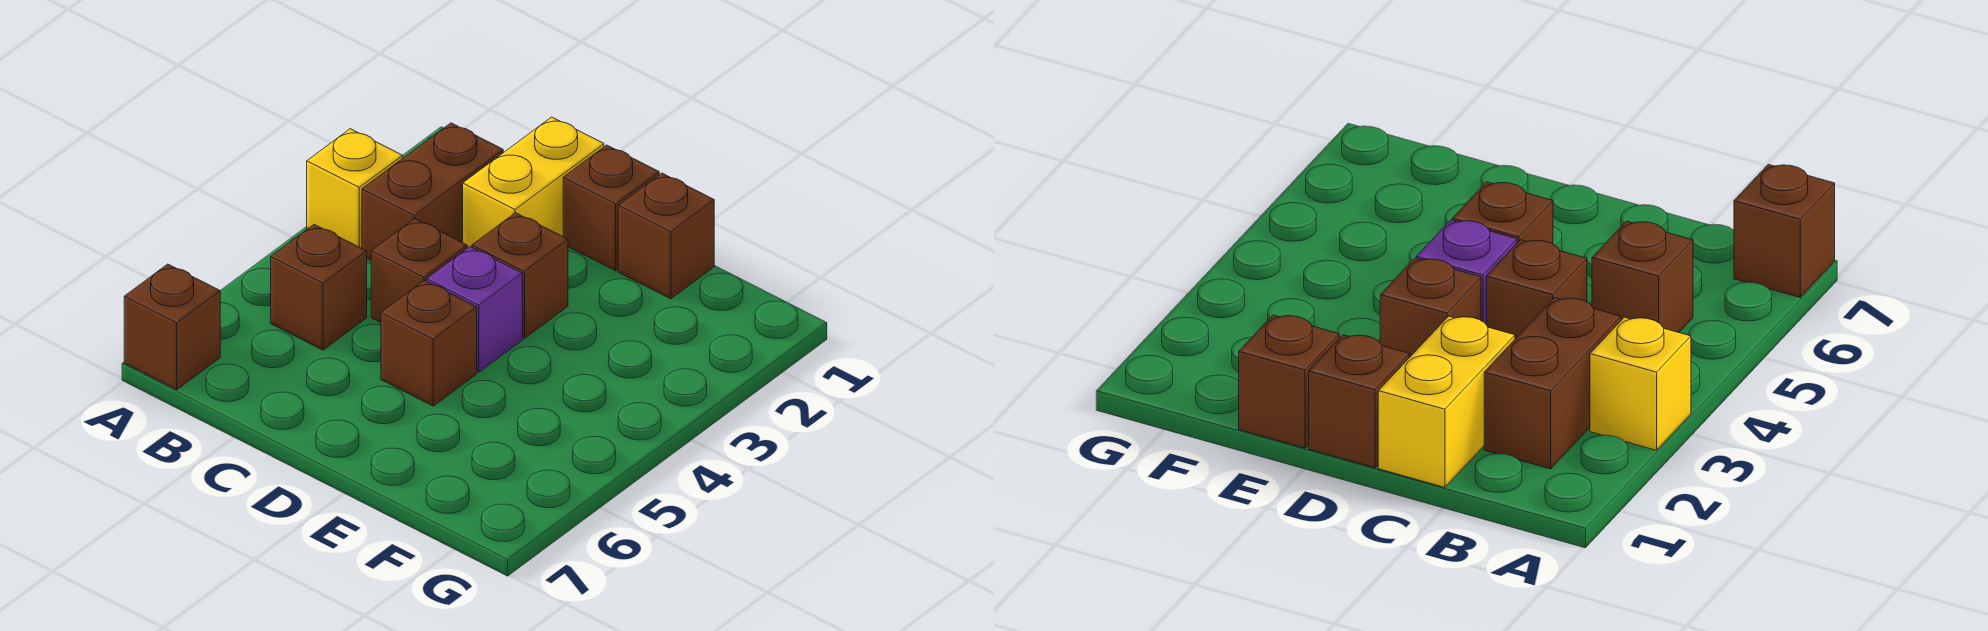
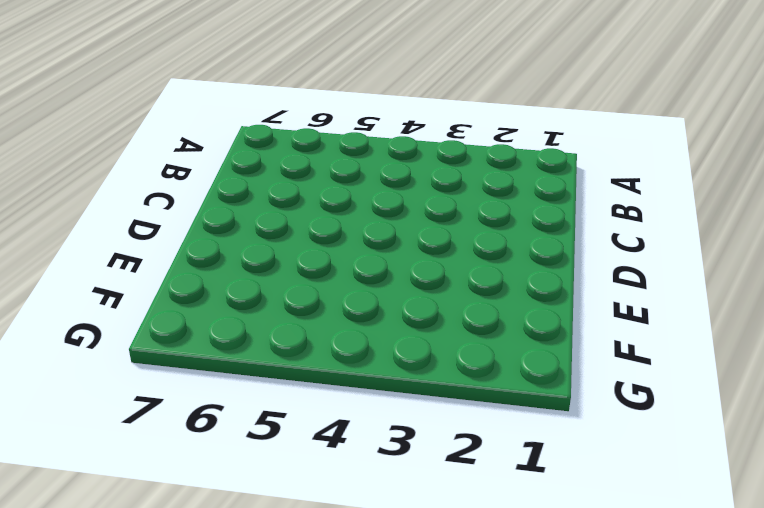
none -> yellow brick A3 level 1
none -> brown brick A7 level 1

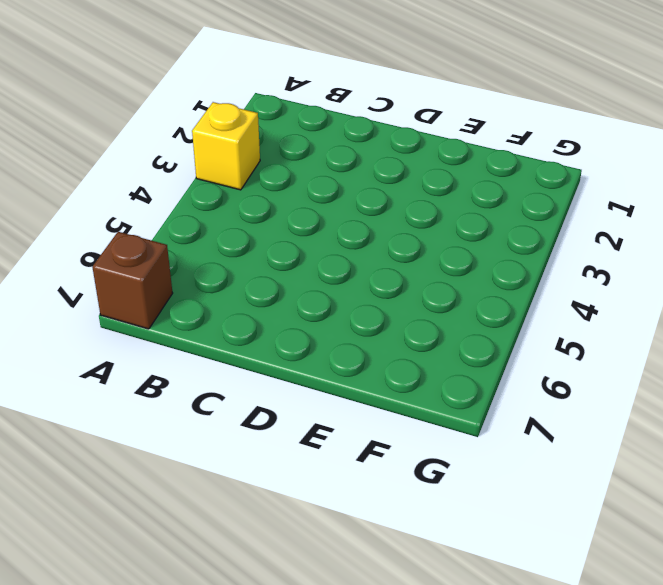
none -> brown brick B2:B3 level 1
none -> brown brick B5 level 1

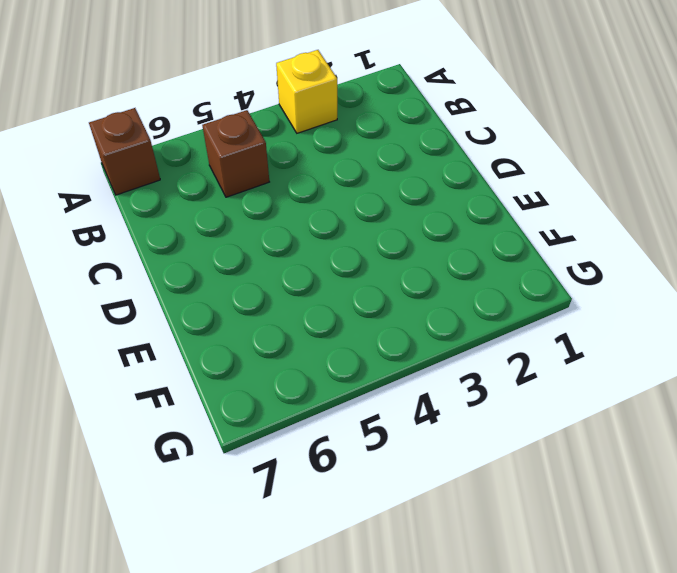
none -> brown brick B2:B3 level 1
none -> yellow brick C1:C2 level 1

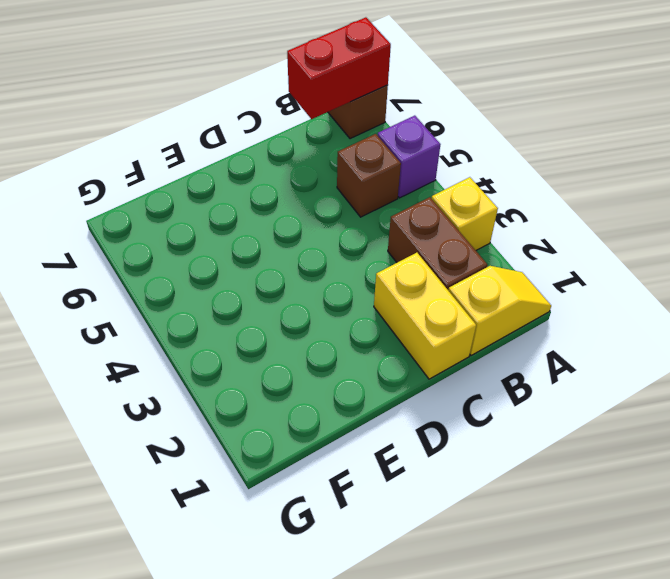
yellow slope A1:B1 level 1 top B -> none
purple brick A5 level 1 -> purple brick D4 level 1
red brick A7:B7 level 2 -> none
none -> brown brick C4 level 1
none -> brown brick D1 level 1

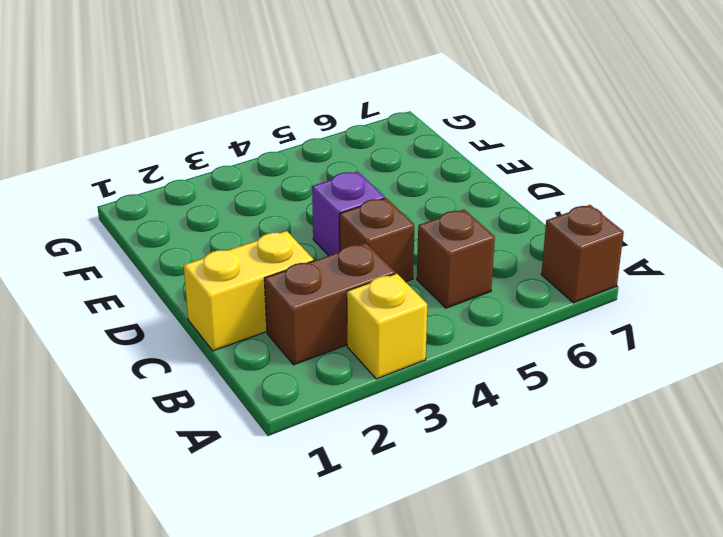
none -> brown brick D1 level 1
none -> brown brick D3 level 1

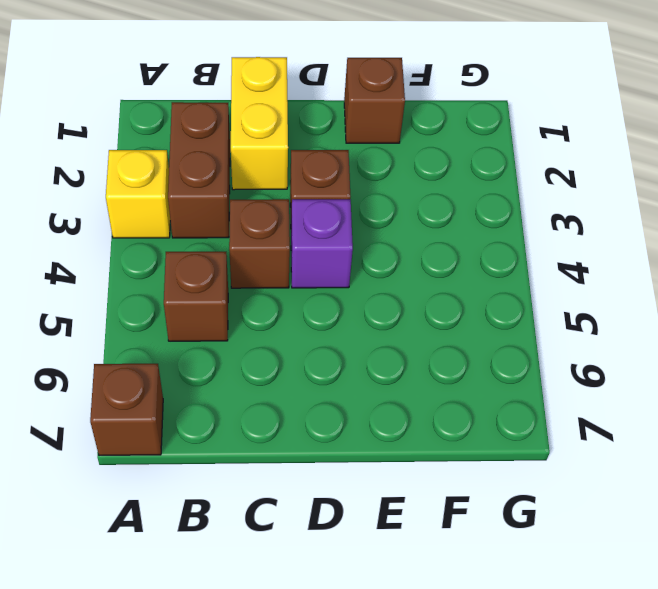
none -> brown brick D1 level 1
none -> brown brick D5 level 1

